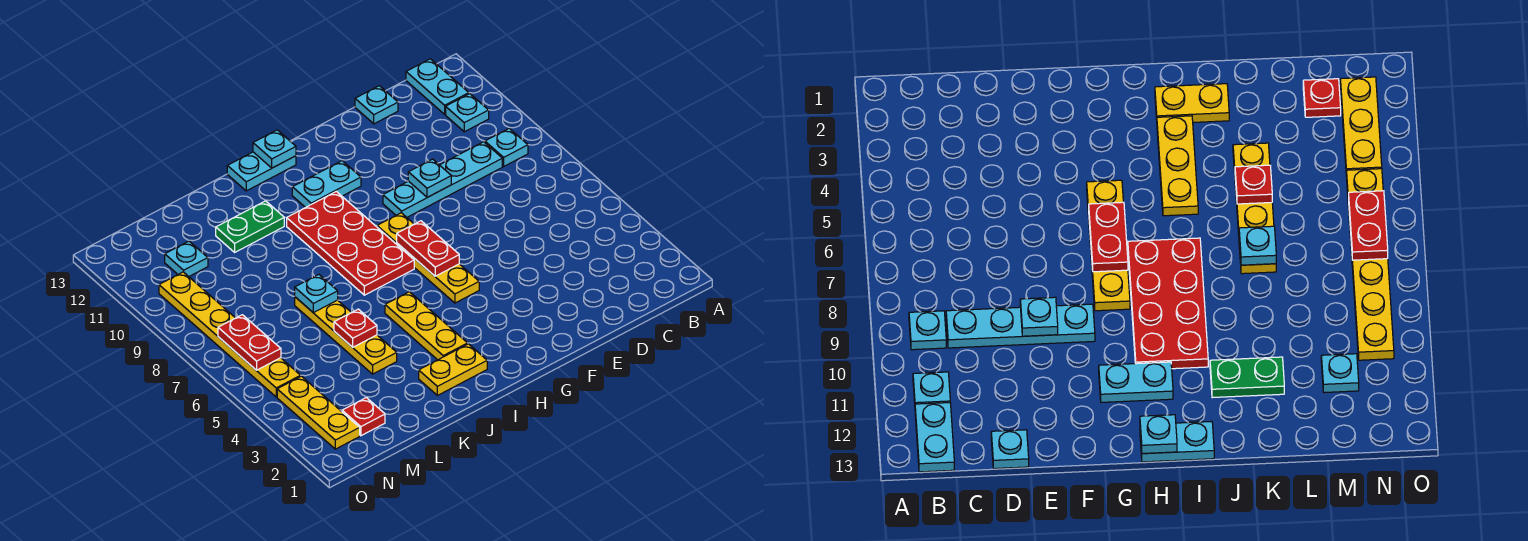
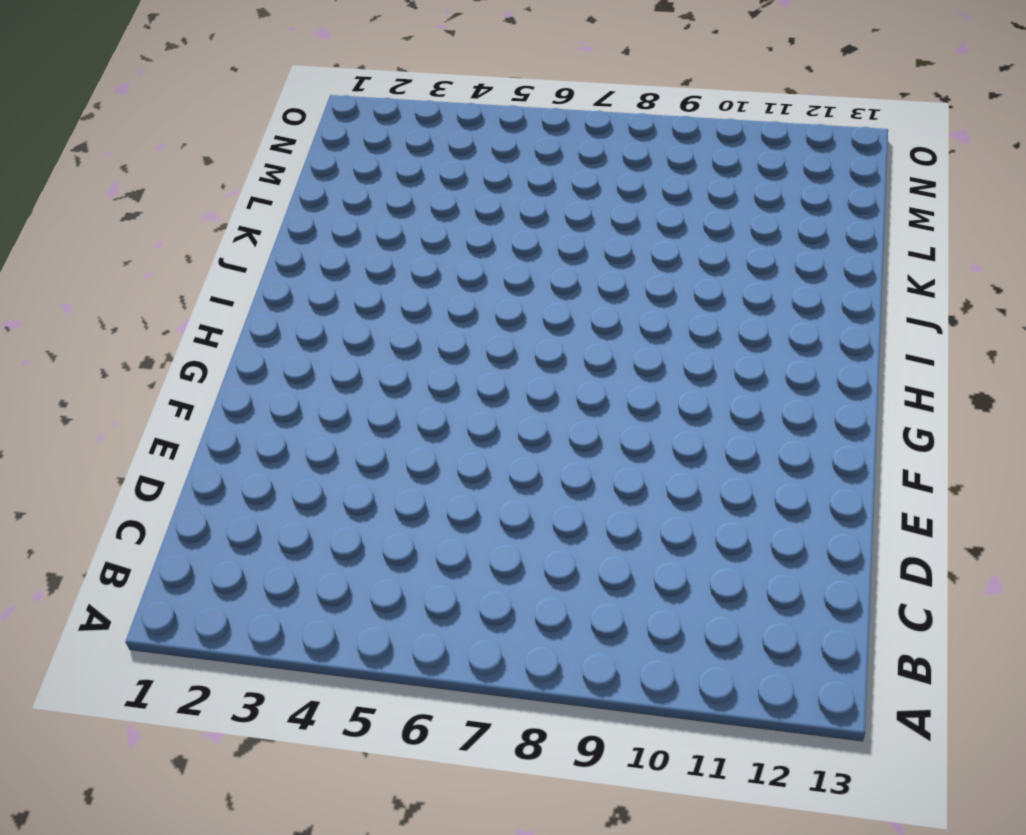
none -> cyan plate B9 level 1
none -> cyan plate B11 level 1
none -> cyan plate B12:B13 level 1

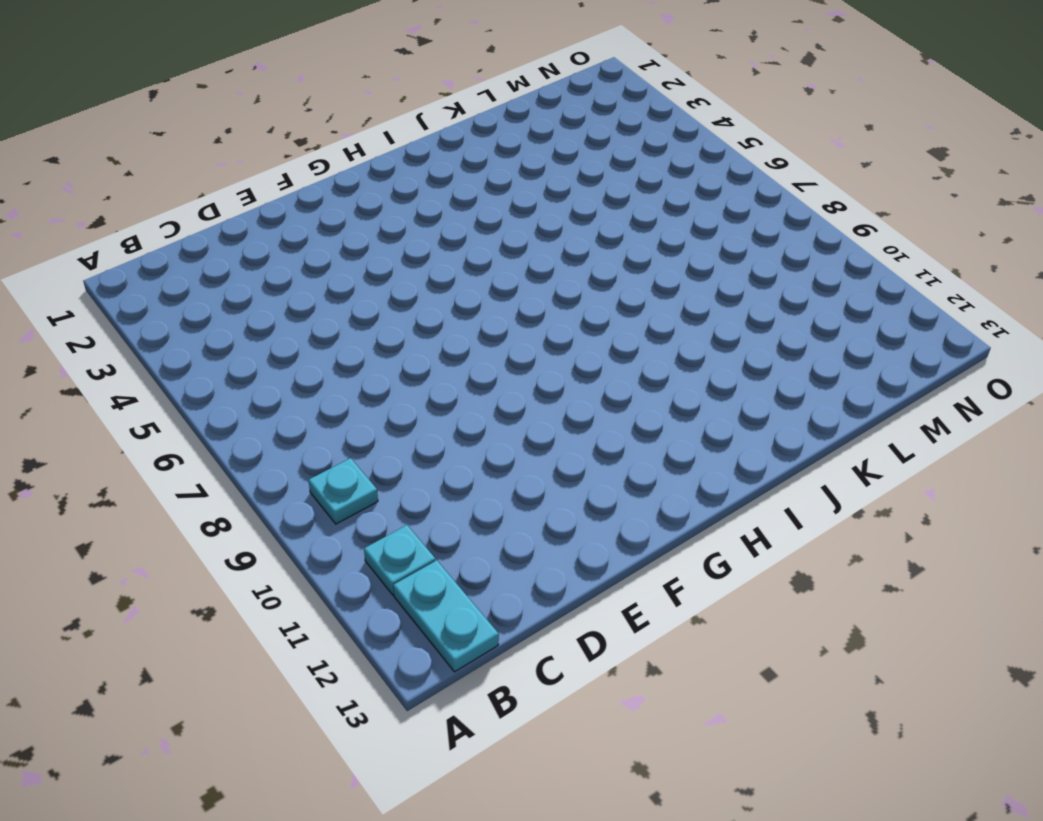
none -> cyan plate C9:F9 level 1
none -> cyan plate D13 level 1
none -> yellow plate G5:G8 level 1

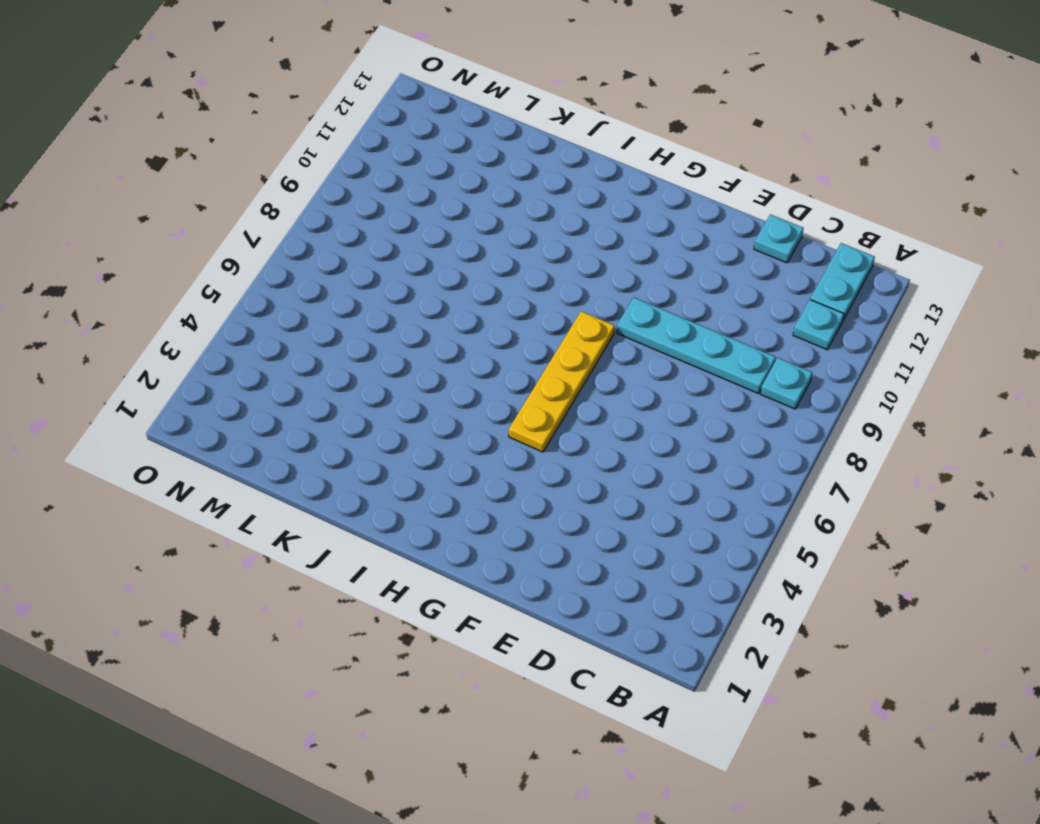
none -> cyan plate G11:H11 level 1
none -> red plate H7:I10 level 1
none -> cyan plate H13:I13 level 1

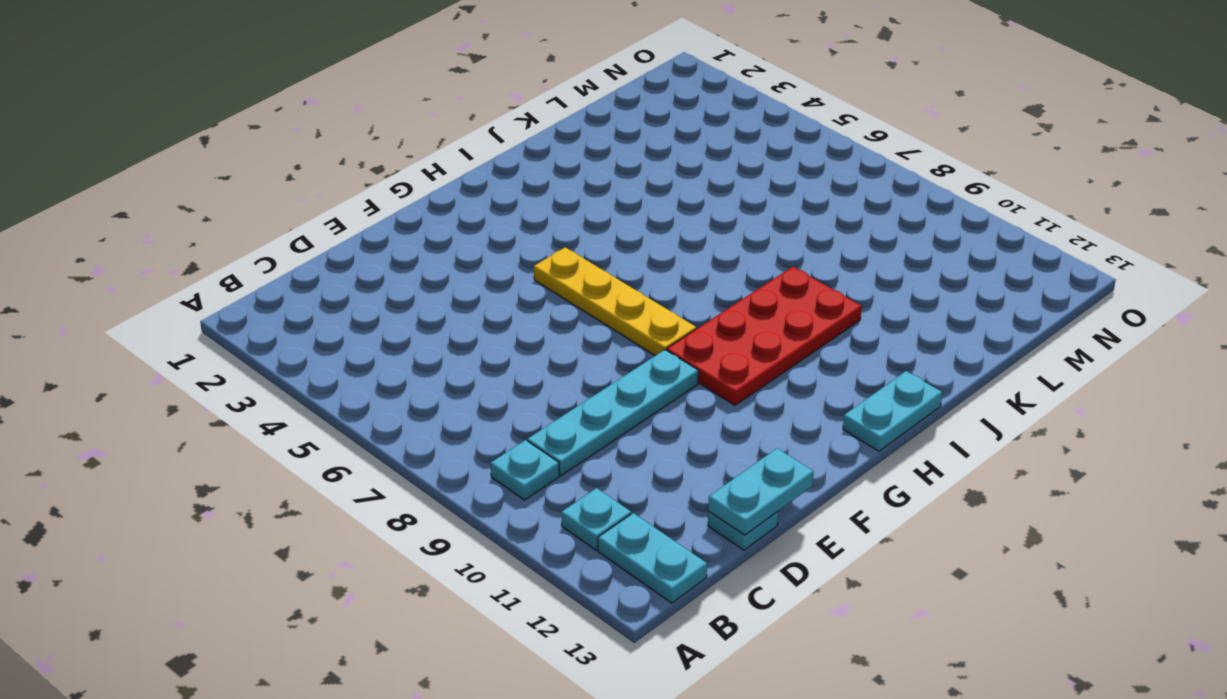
cyan plate D13:E13 level 2 -> cyan plate G11:H11 level 1
red plate G9:J10 level 1 -> red plate H7:I10 level 1
none -> yellow plate I2:J2 level 1
none -> yellow plate I3:I5 level 1
none -> green plate J11:K11 level 1

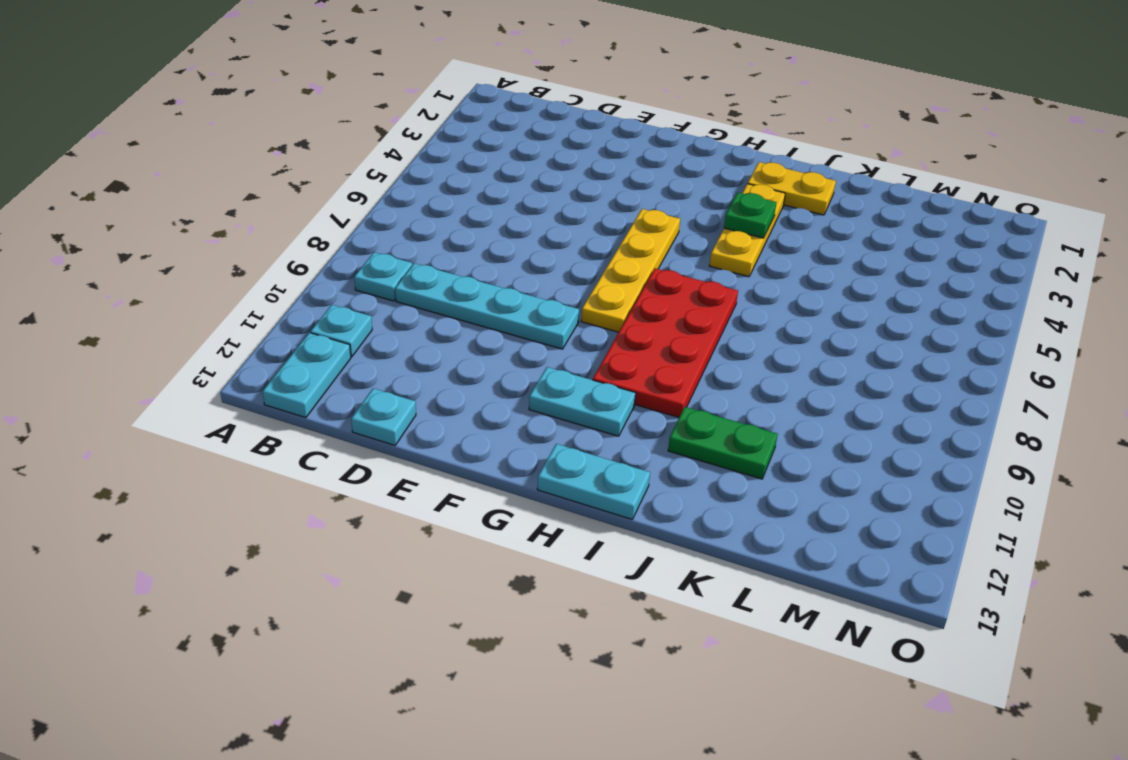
green plate I4 level 2 -> none
none -> yellow plate K4:K7 level 1
none -> red plate M2 level 1
none -> cyan plate M11 level 1

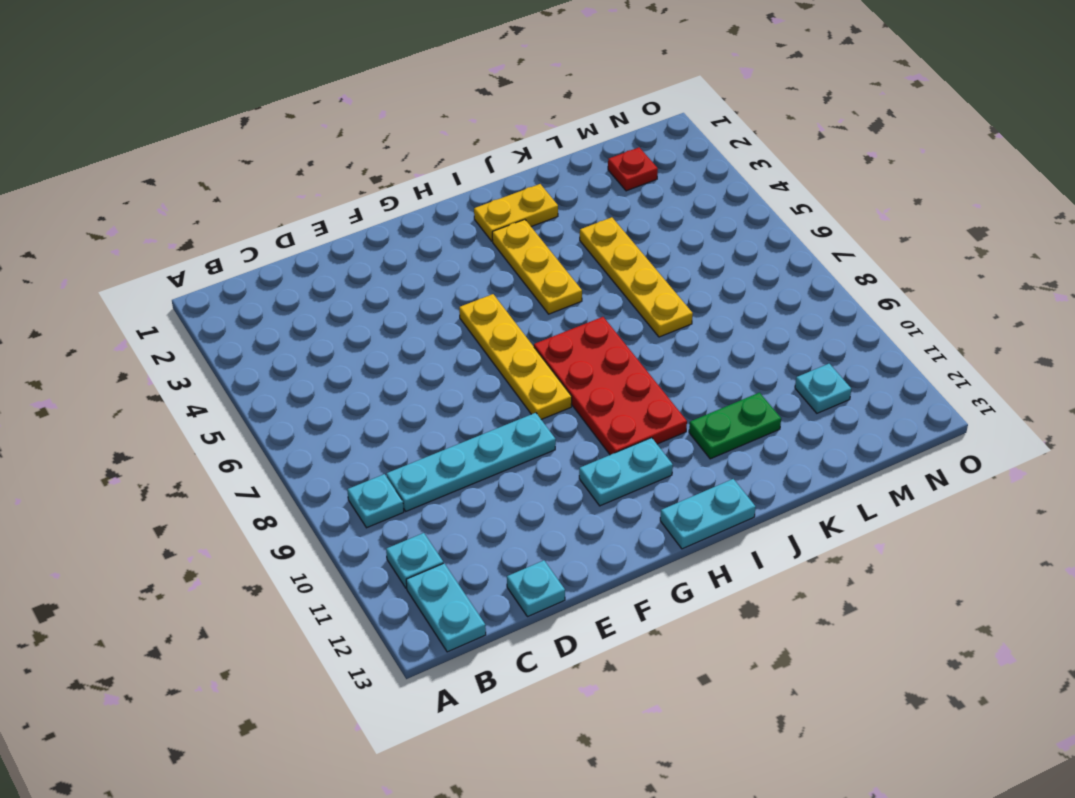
none -> yellow plate N2:N4 level 1
none -> yellow plate N5:N10 level 1
none -> cyan plate E9 level 2

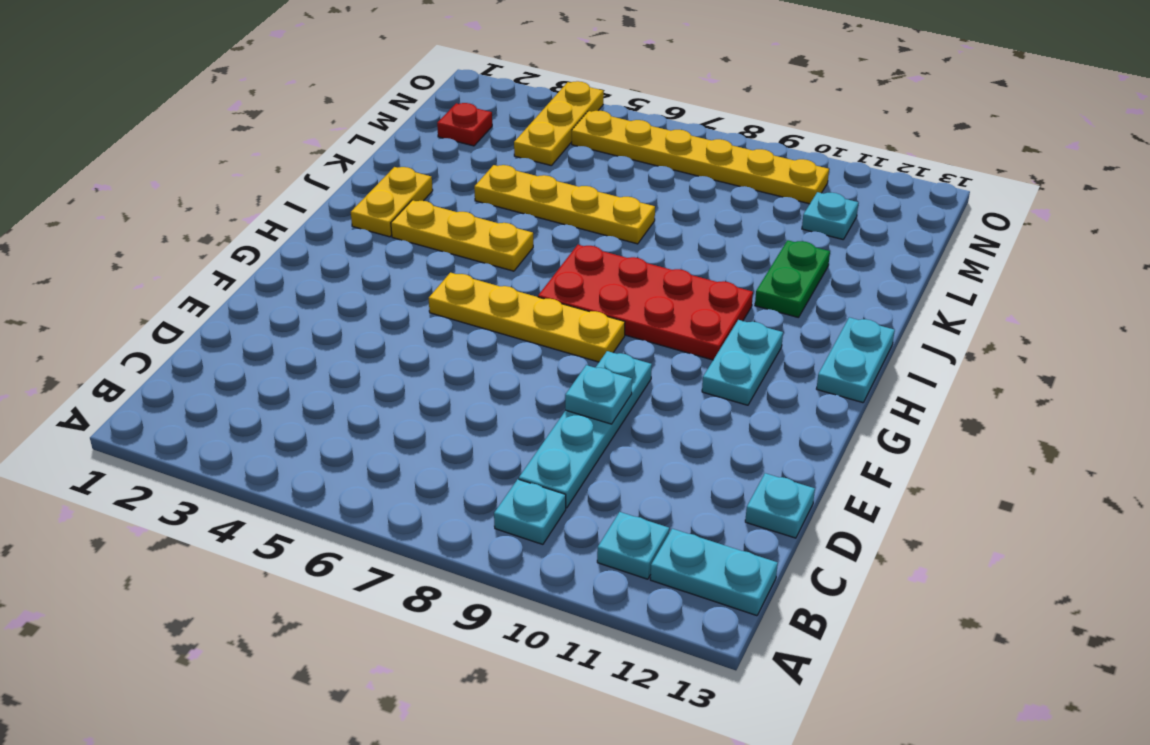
yellow plate M4:O4 level 1 -> yellow plate N2:N4 level 1
none -> red plate G6:G7 level 2
none -> cyan plate H13 level 2
none -> red plate K5 level 2

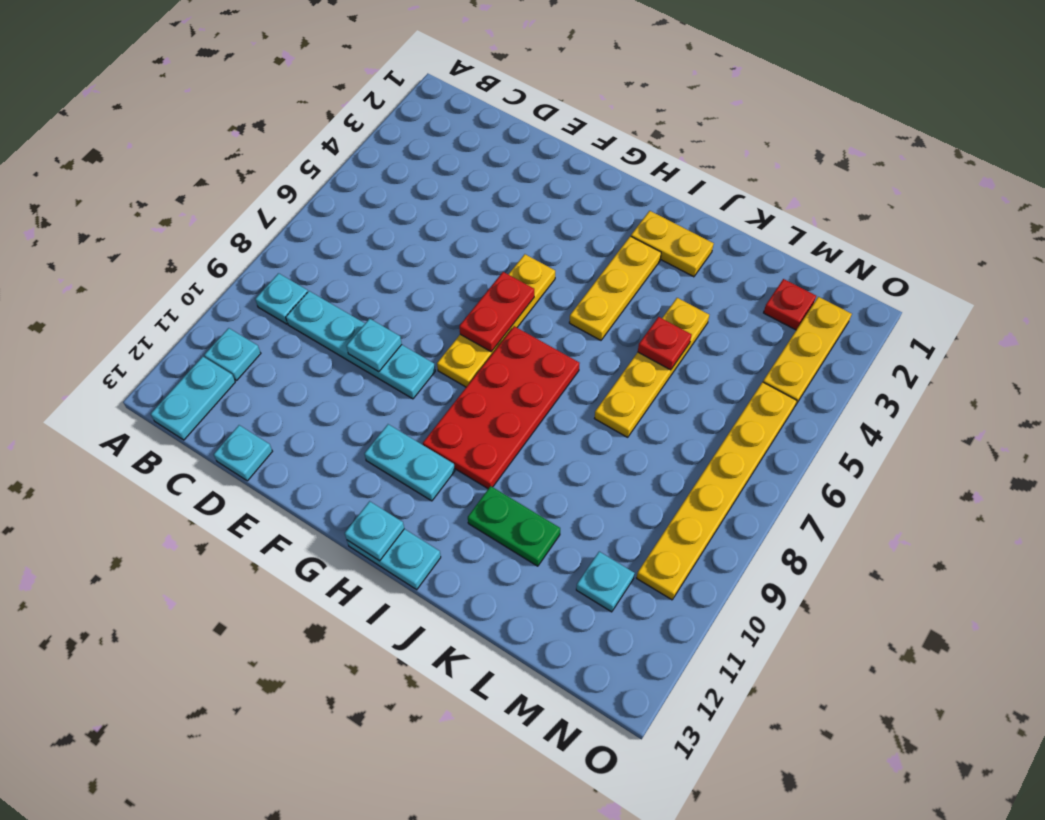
none -> cyan plate K7 level 2
none -> red plate N6:N7 level 2

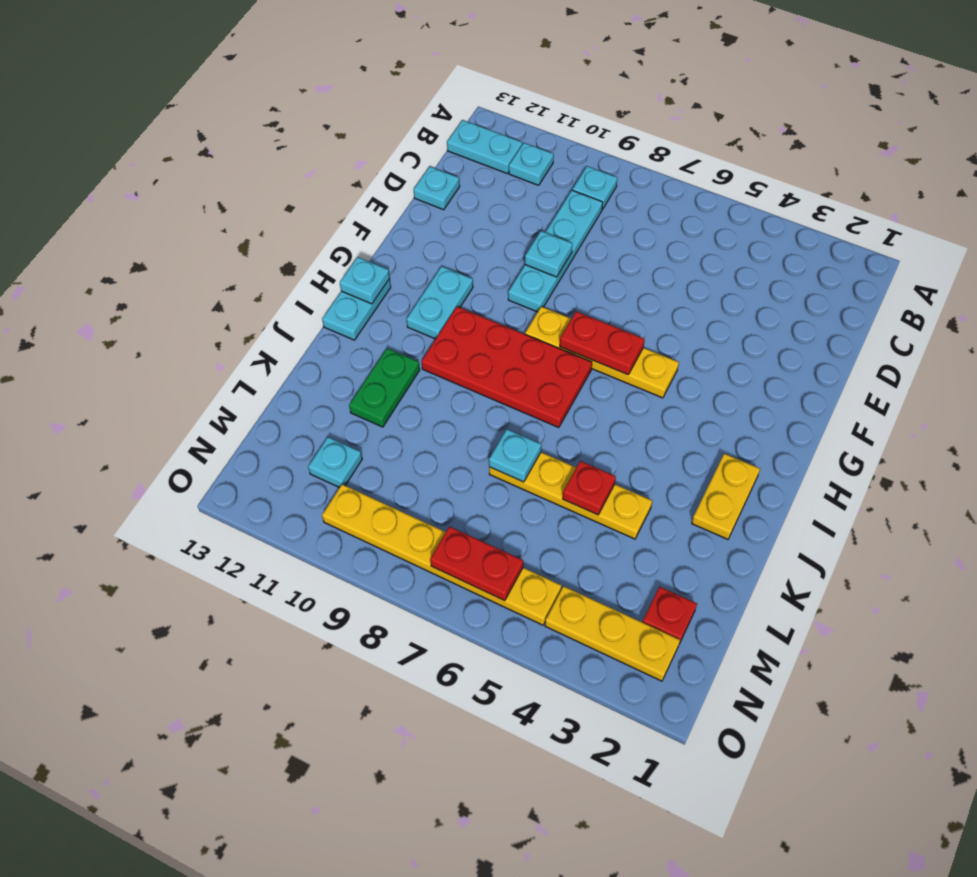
none -> yellow plate I3:I5 level 1

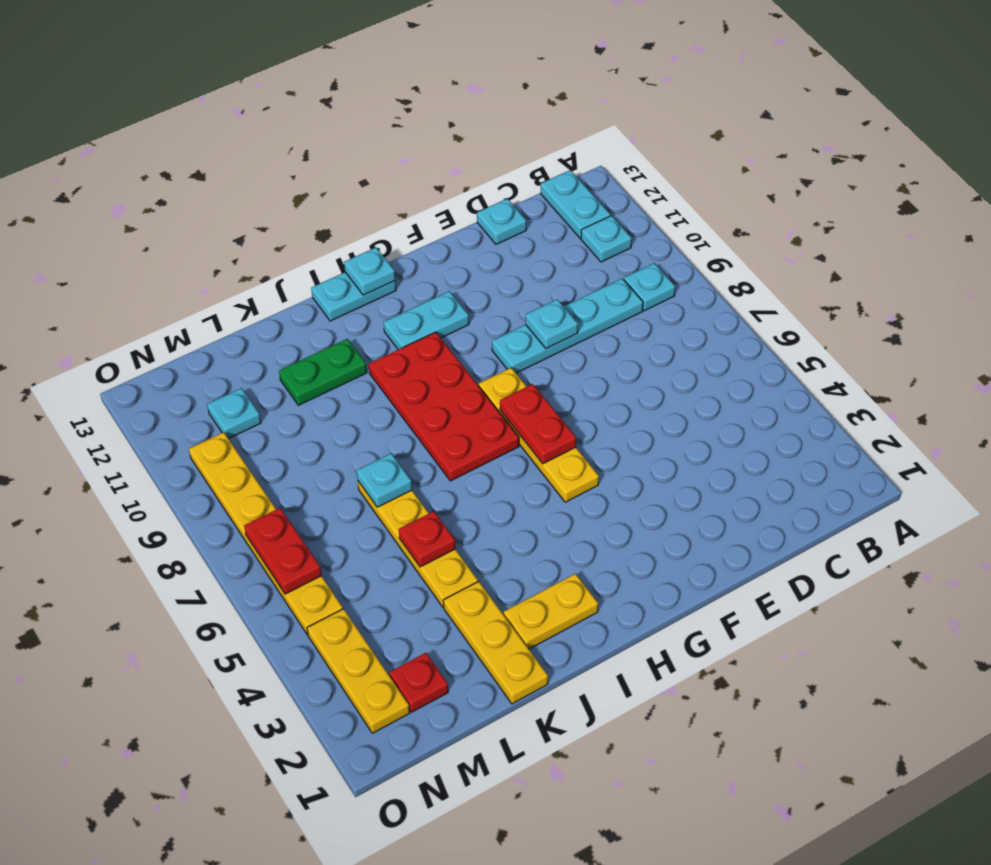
yellow plate K1:K3 level 1 -> yellow plate I3:I5 level 1

